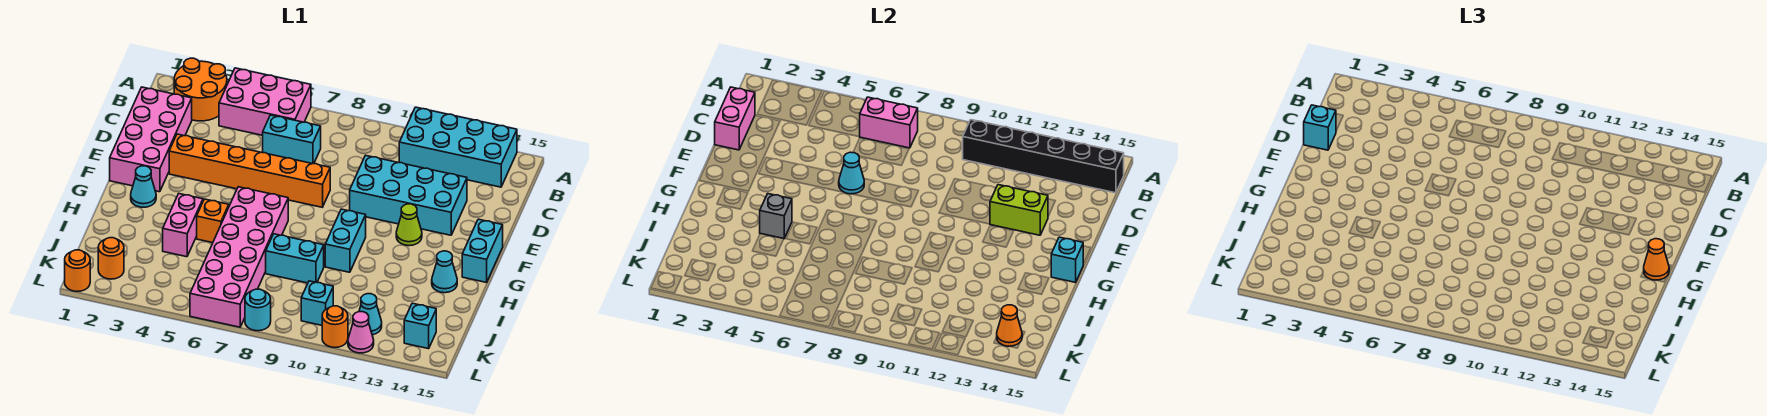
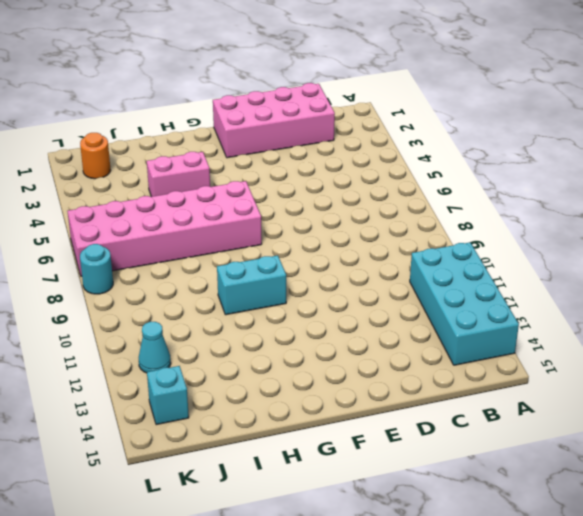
none -> orange round brick A2:B3 level 1
none -> pink brick A4:B6 level 1
none -> cyan brick C6:C7 level 1
none -> cyan brick D10:E13 level 1

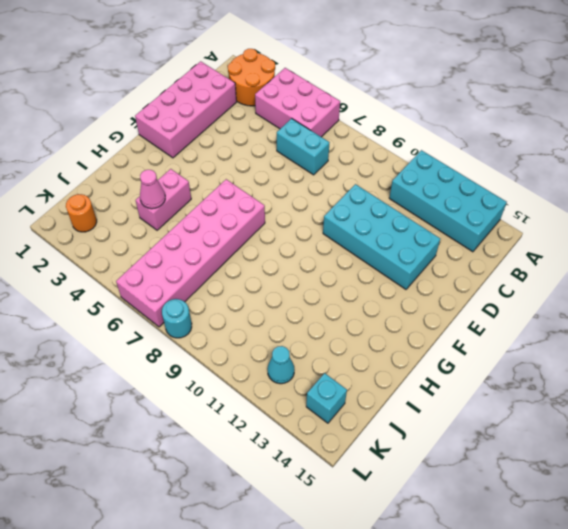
pink cone I4 level 2 -> pink cone L12 level 1
none -> orange brick E3:E8 level 1
none -> lime cone F12 level 1
none -> cyan brick F15:G15 level 1
none -> cyan cone G2 level 1

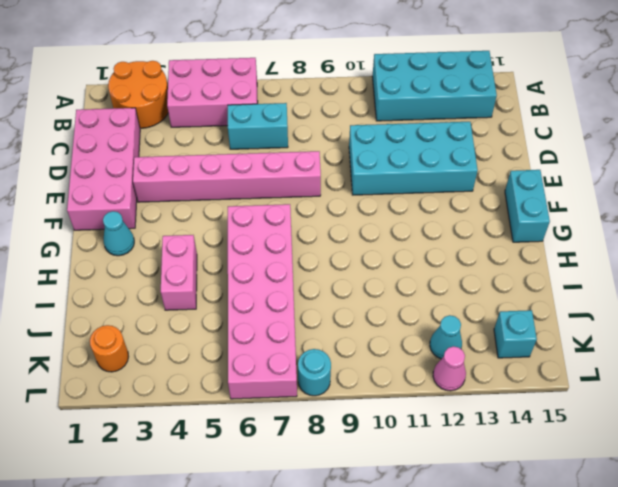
pink brick E3:E8 level 1 -> orange brick E3:E8 level 1
none -> lime cone F12 level 1
none -> cyan brick G10:H10 level 1
none -> orange brick H5 level 1
none -> cyan cone H14 level 1

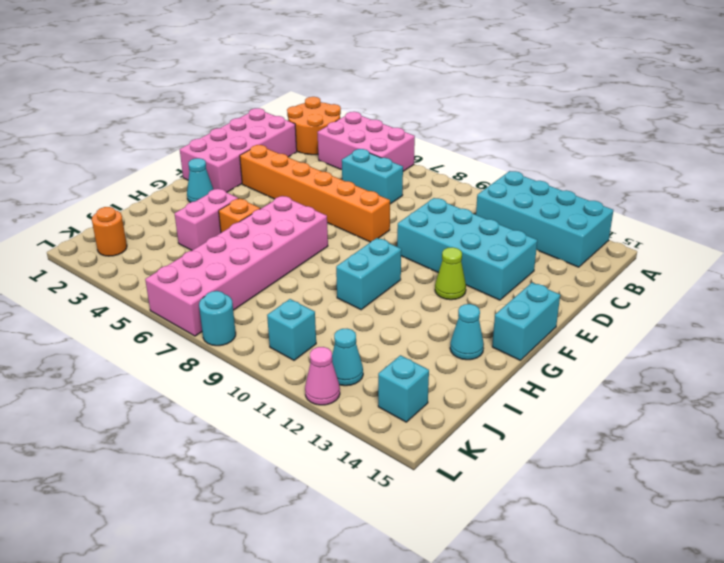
none -> cyan brick I8:I9 level 1
none -> orange round brick L1 level 1
none -> orange round brick L11 level 1
none -> pink brick B6:B7 level 2

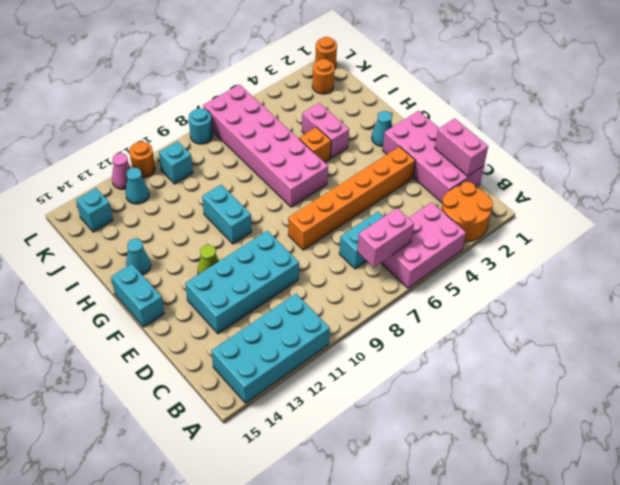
none -> cyan brick I8:I9 level 1
none -> black brick B10:B15 level 2
none -> cyan cone E6 level 2
none -> lime brick E12:E13 level 2

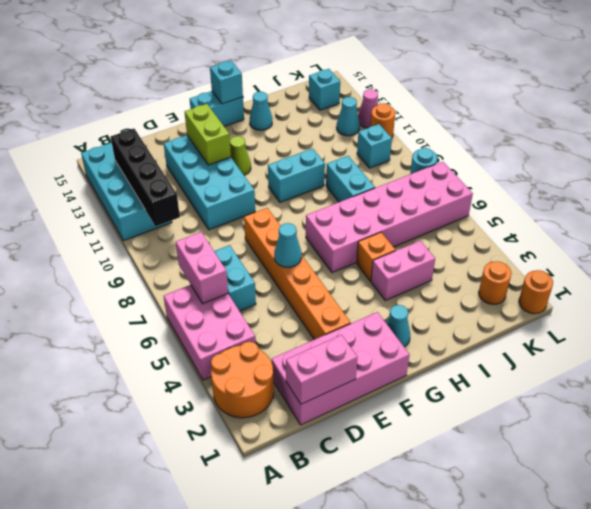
black brick B10:B13 level 2 -> black brick B10:B15 level 2
none -> grey brick H4 level 2
none -> orange cone K14 level 2
none -> cyan brick D1 level 3
none -> orange cone G15 level 3

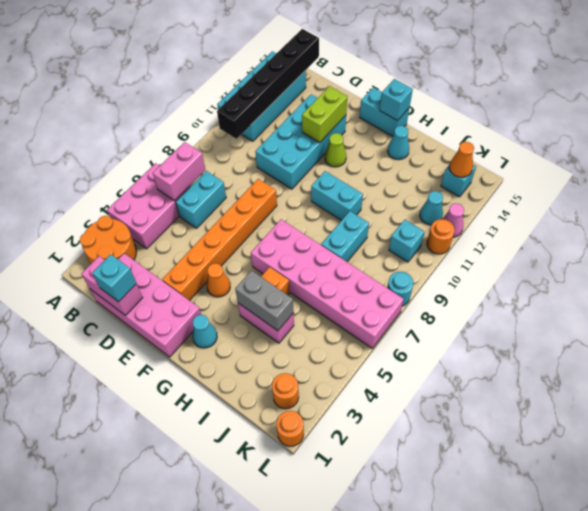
orange cone F4 level 1 -> orange cone G15 level 3
grey brick H4:I4 level 2 -> grey brick H4 level 2
none -> cyan cone E6 level 2

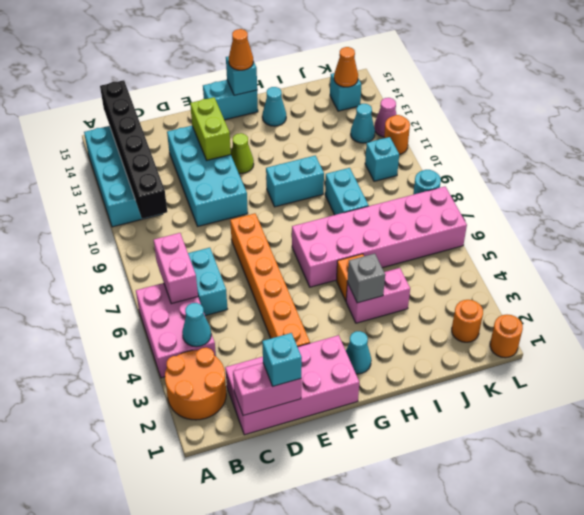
cyan cone B4 level 2 -> cyan cone E6 level 2

